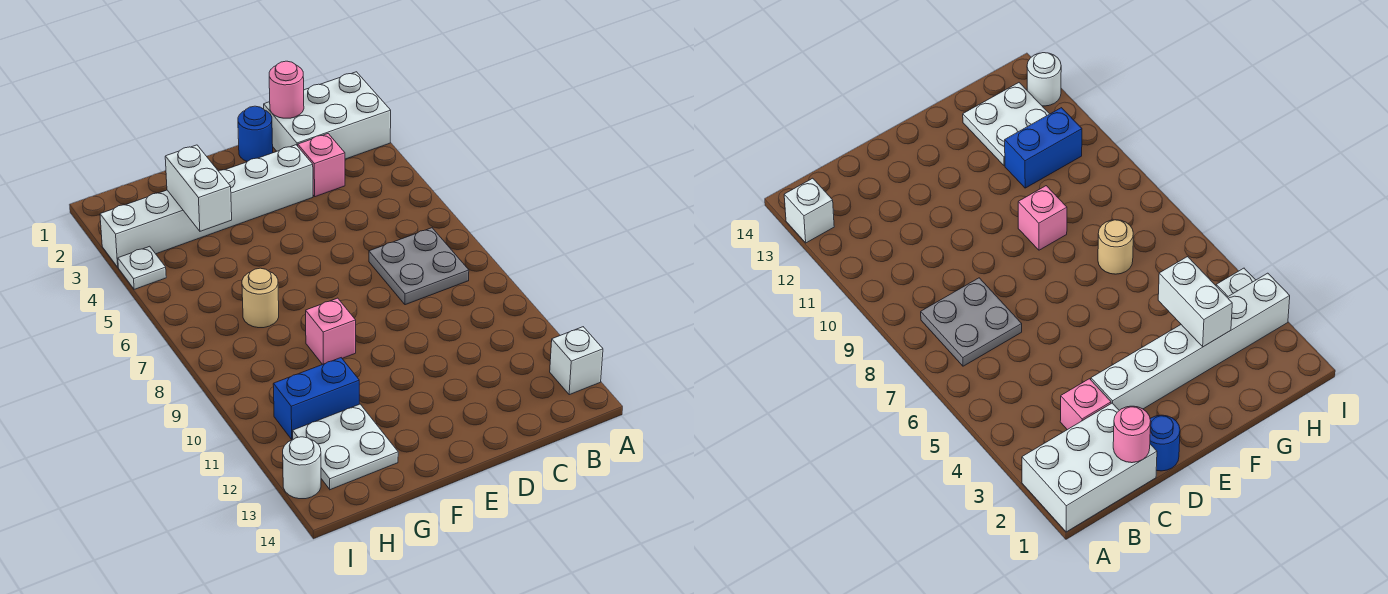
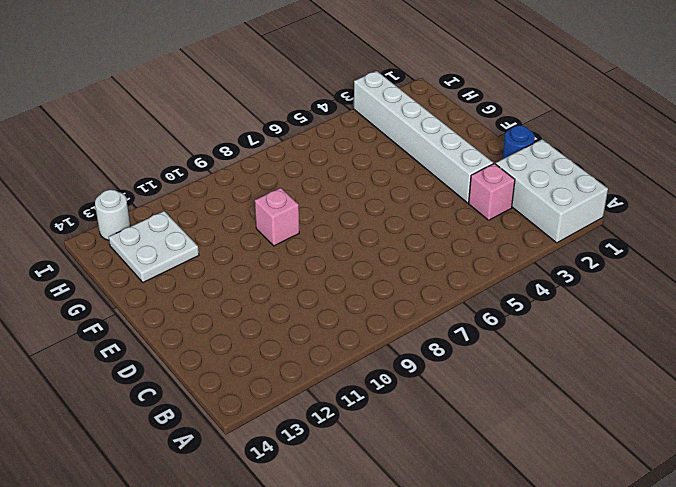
none -> white brick A13 level 1
none -> grey plate B7:C8 level 1
none -> tan round brick G7 level 1

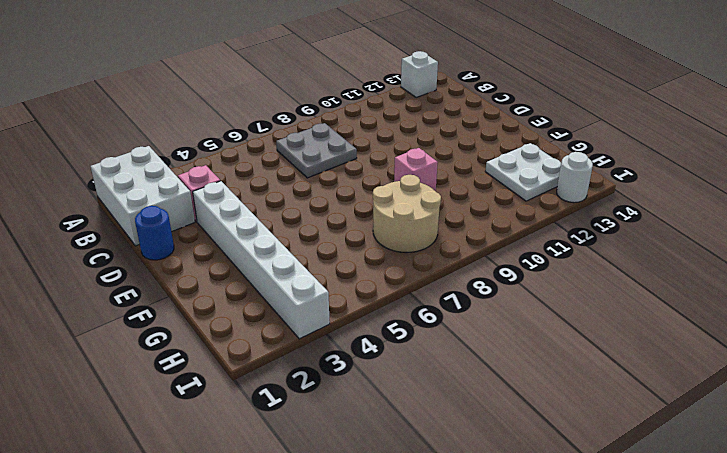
tan round brick G7:H8 level 1 -> tan round brick G7 level 1
none -> blue brick G11:H11 level 1
none -> white plate I4 level 1
none -> pink round brick C1 level 2

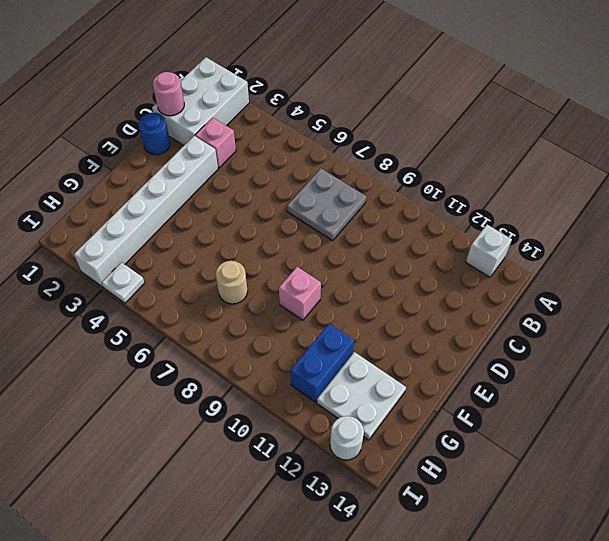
none -> white brick G3:G4 level 2

